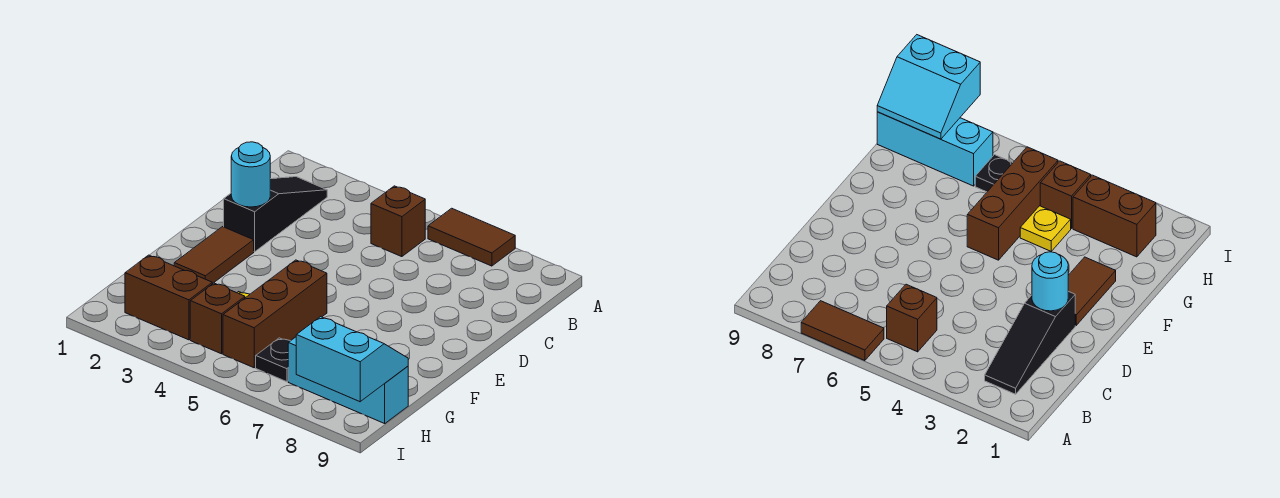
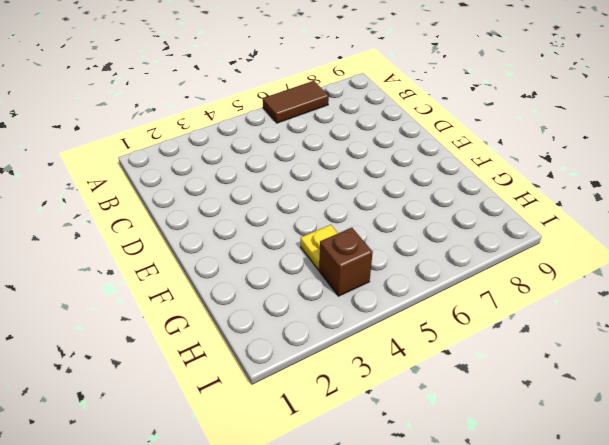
none -> black slope B2:D2 level 1 top D
none -> brown brick B5 level 1
none -> brown tile E2:F2 level 1

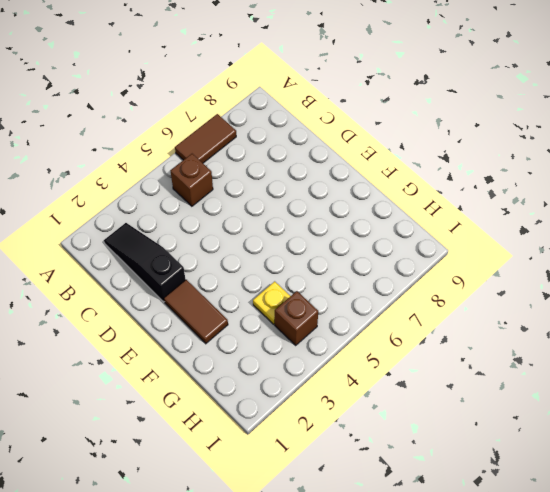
none -> brown brick F5:H5 level 1
none -> brown brick H2:H3 level 1
none -> black plate H6 level 1

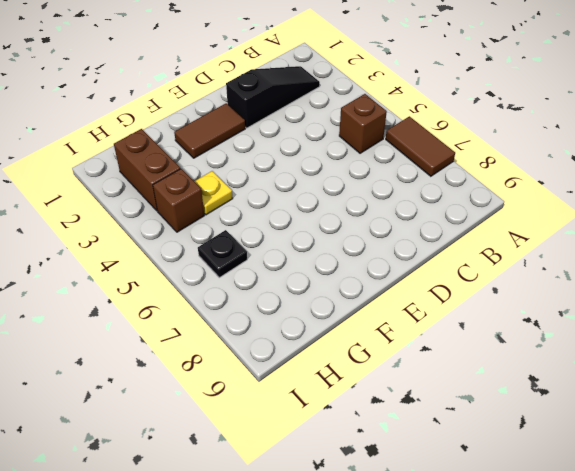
none -> brown brick F5:H5 level 1
none -> cyan brick H7:H9 level 1
none -> cyan round brick D2 level 2

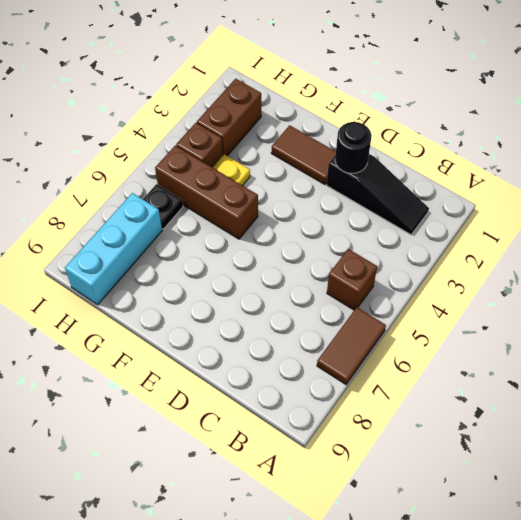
black round brick D2 level 2 -> cyan round brick D2 level 2
none -> cyan slope H8:I9 level 2 top I

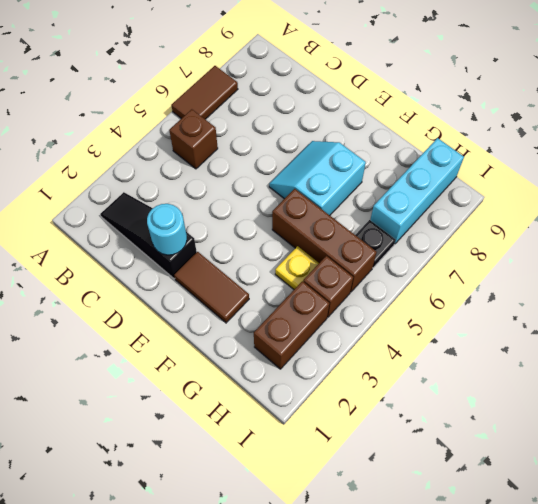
cyan slope E6:F7 level 1 top F -> cyan slope H8:I9 level 2 top I

